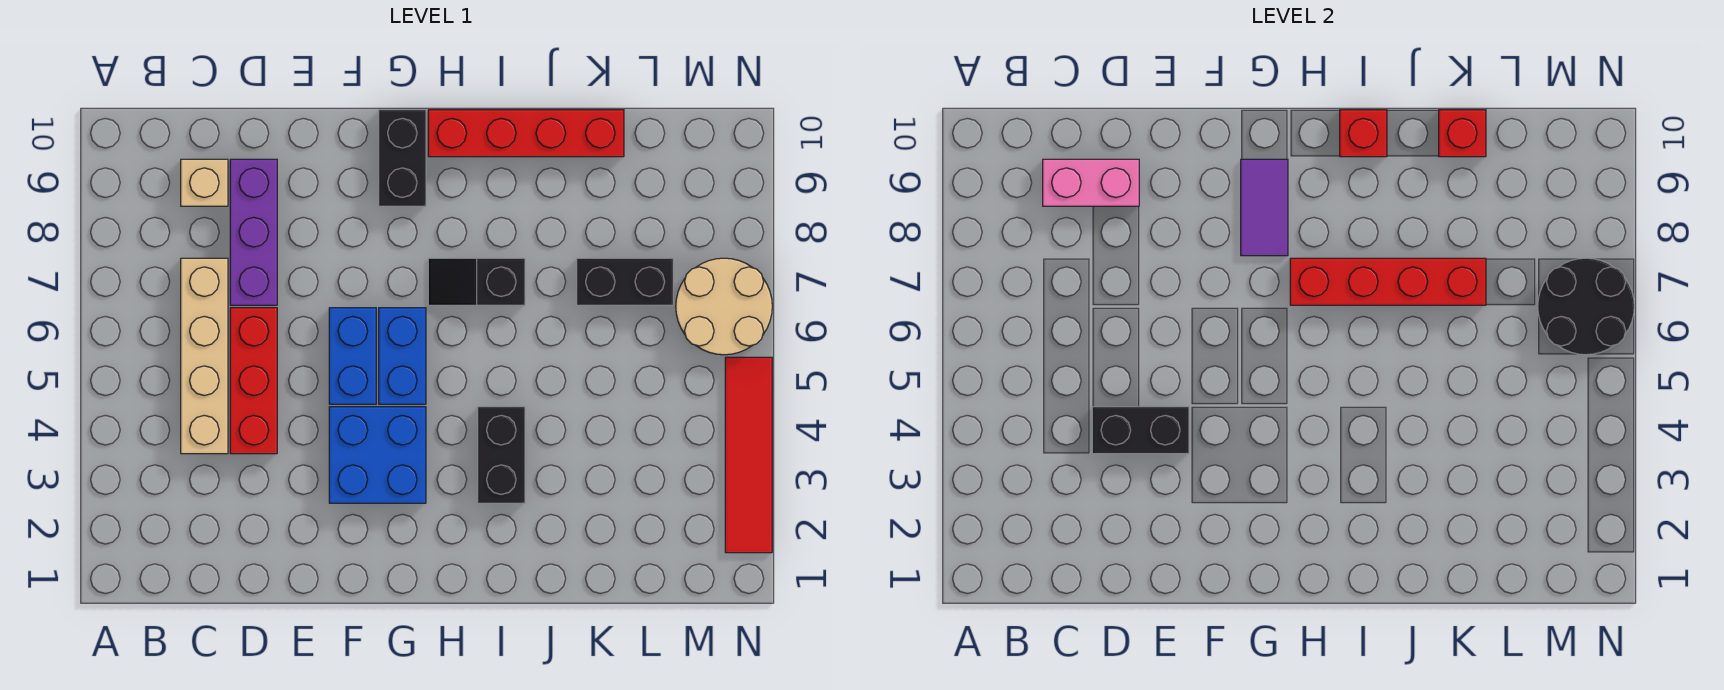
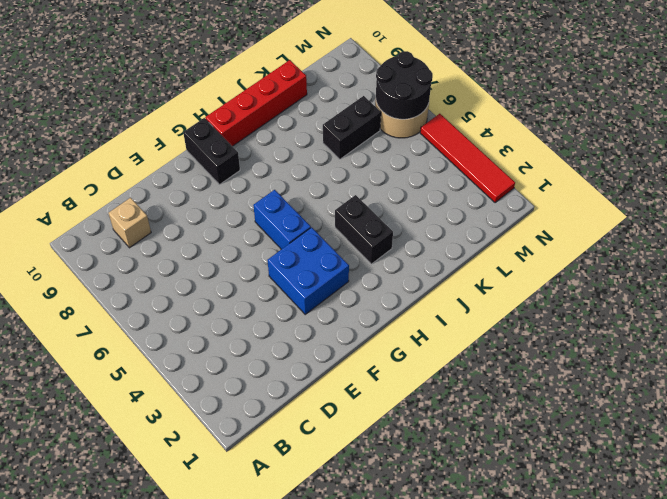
none -> tan brick C4:C7 level 1
none -> red brick D4:D6 level 1
none -> purple brick D7:D9 level 1

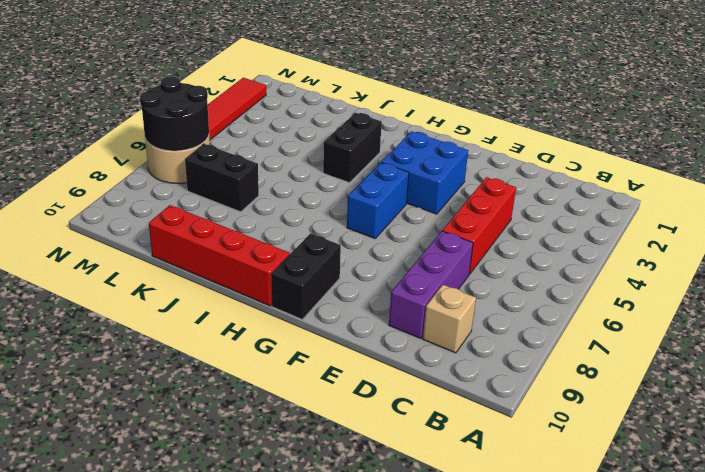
none -> tan brick C4:C7 level 1
none -> blue brick F5:F6 level 1
none -> black slope H7:I7 level 1 top I

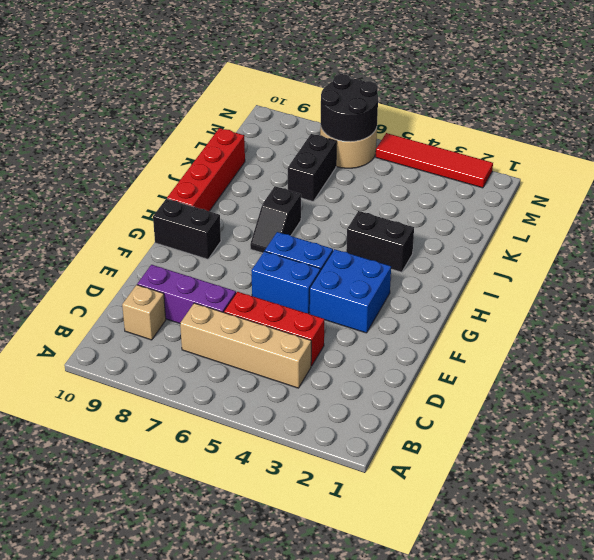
none -> pink brick C9:D9 level 2
none -> black brick D4:E4 level 2
none -> purple tile G8:G9 level 2

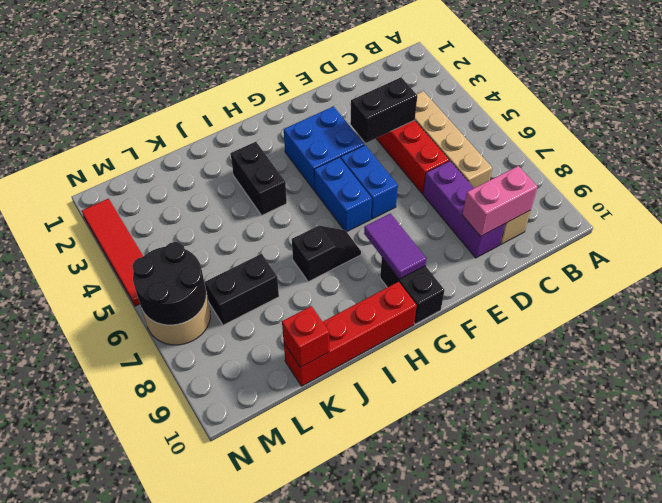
none -> red brick H7:K7 level 2
none -> red brick I10 level 2

